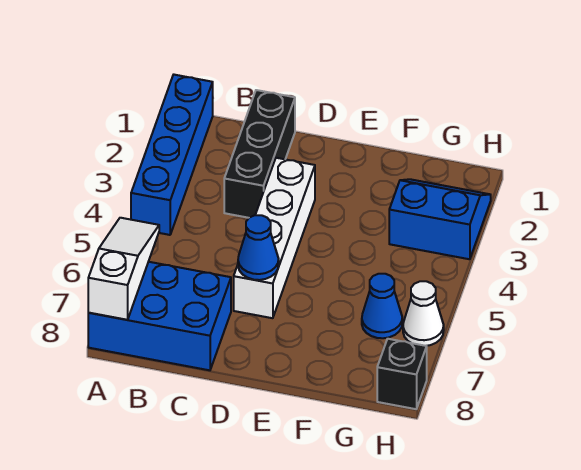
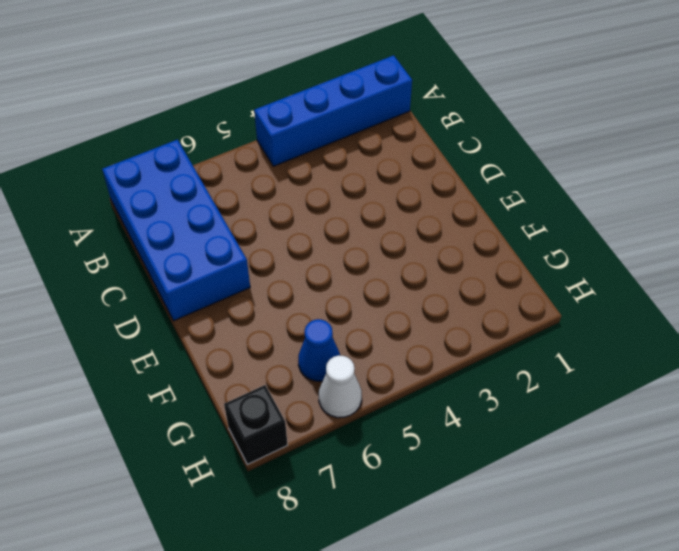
blue brick A7:D8 level 1 -> blue brick A7:C8 level 1
none -> black brick C1:C3 level 1
none -> white brick D3:D6 level 1

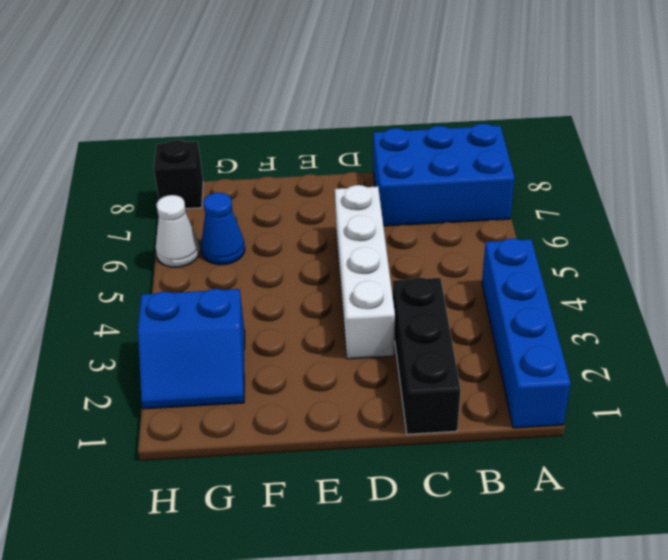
none -> white slope A6:A8 level 2 top 8
none -> blue cone D6 level 2

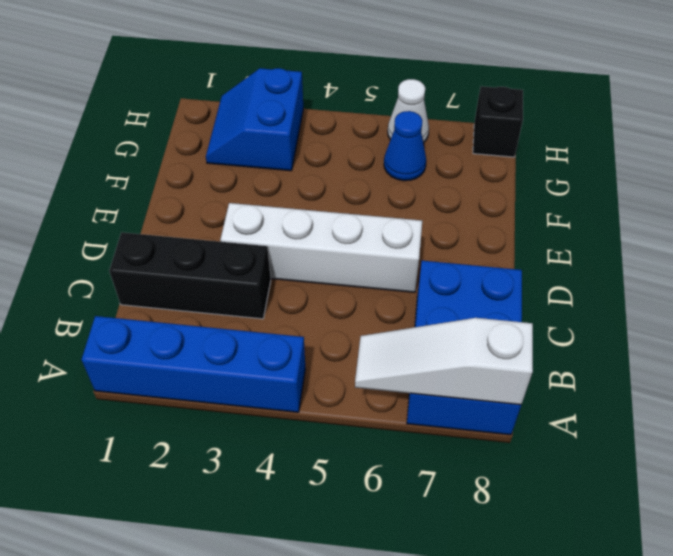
none -> blue cone D6 level 2

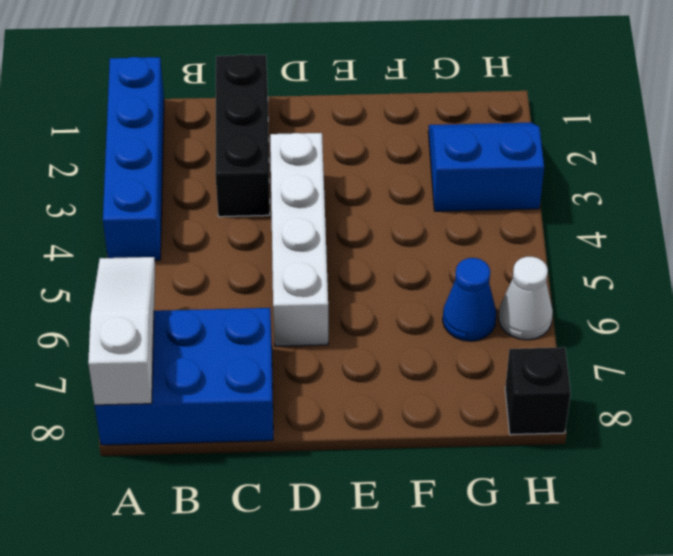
none -> blue cone D6 level 2

